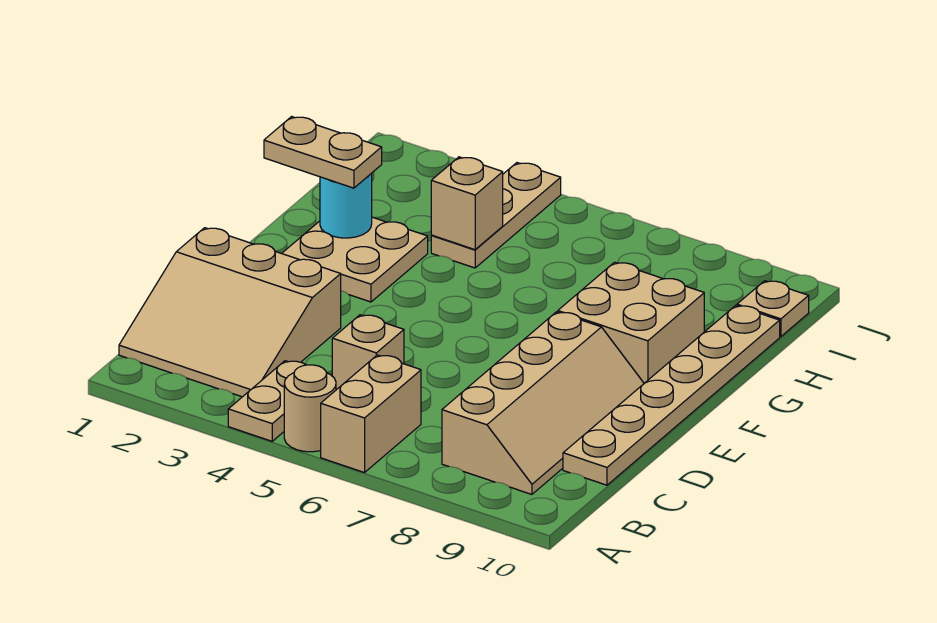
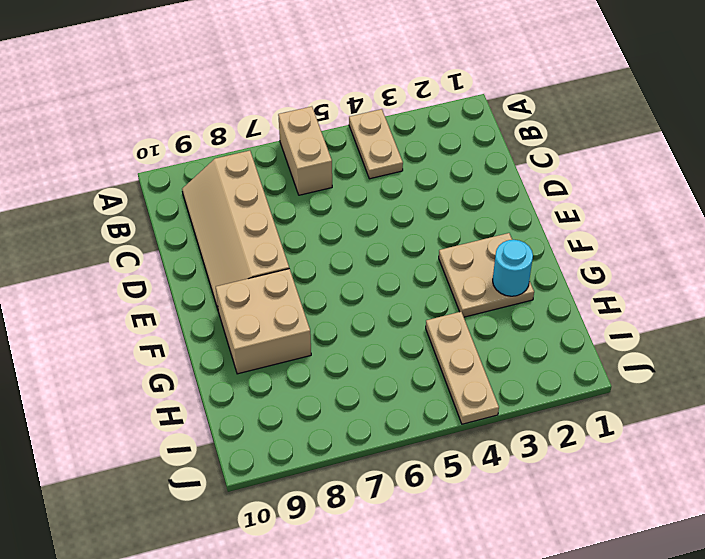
none -> tan round brick A5 level 1
none -> tan slope B1:D3 level 1 top D
none -> tan brick C5 level 1

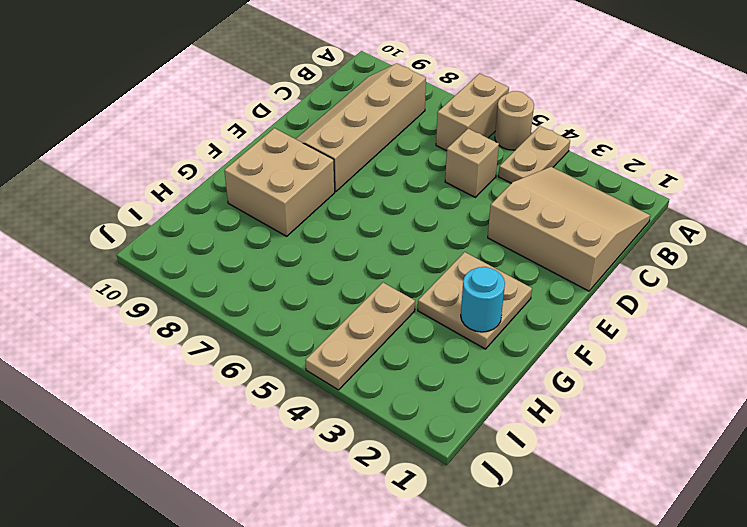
none -> tan plate C10:H10 level 1
none -> tan plate I10 level 1
none -> tan brick H4 level 2

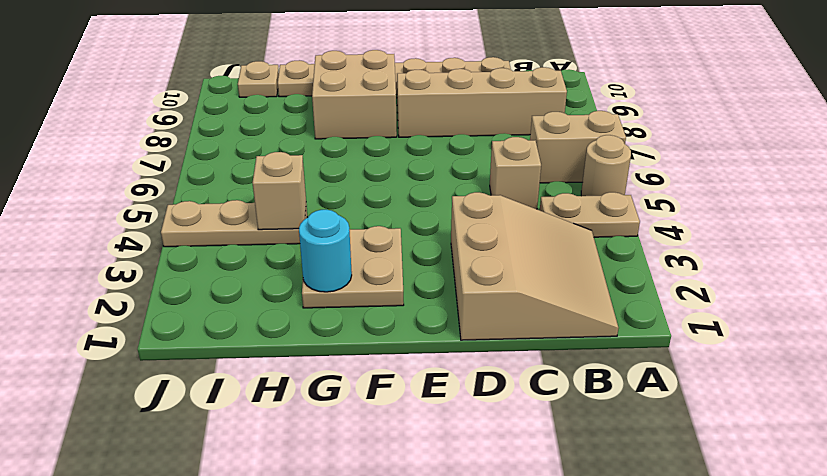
none -> tan plate G1:G2 level 3

